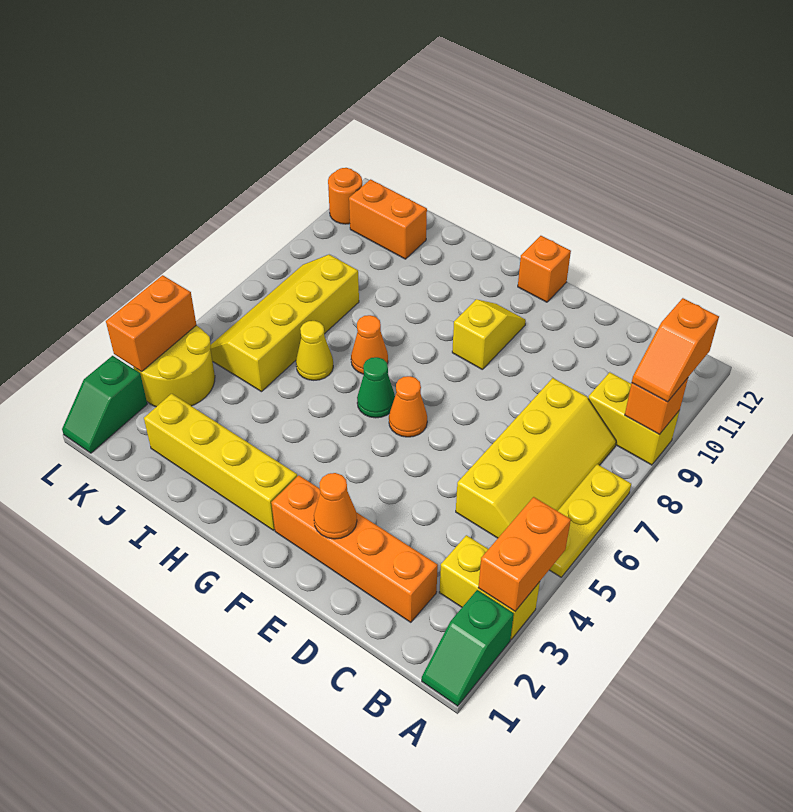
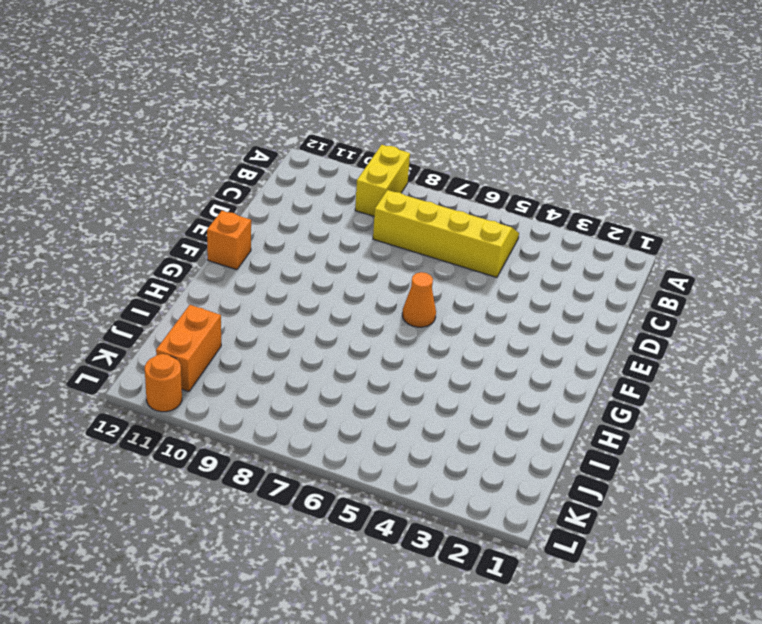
none -> green slope A1:A2 level 1 top 2
none -> yellow brick A3:B3 level 1
none -> yellow plate A5:A7 level 1

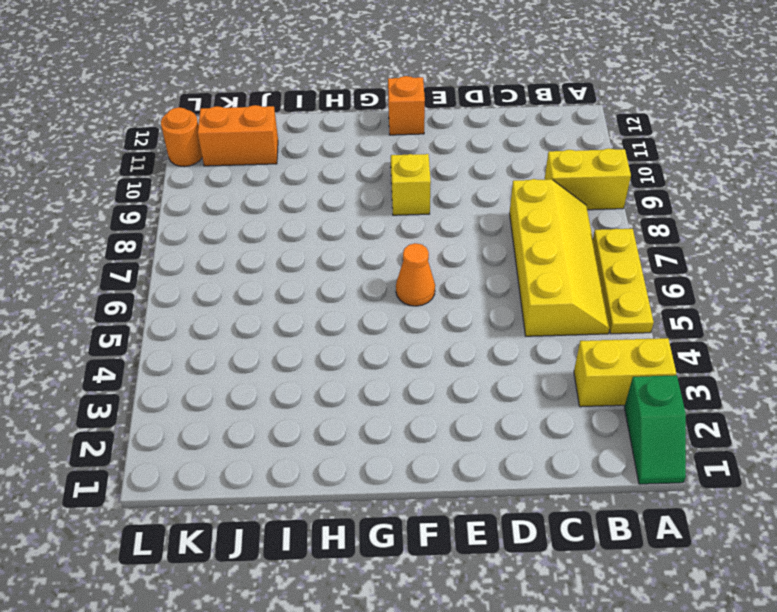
none -> orange brick C2:F2 level 1
none -> yellow brick G2:J2 level 1
none -> green cone G6 level 1

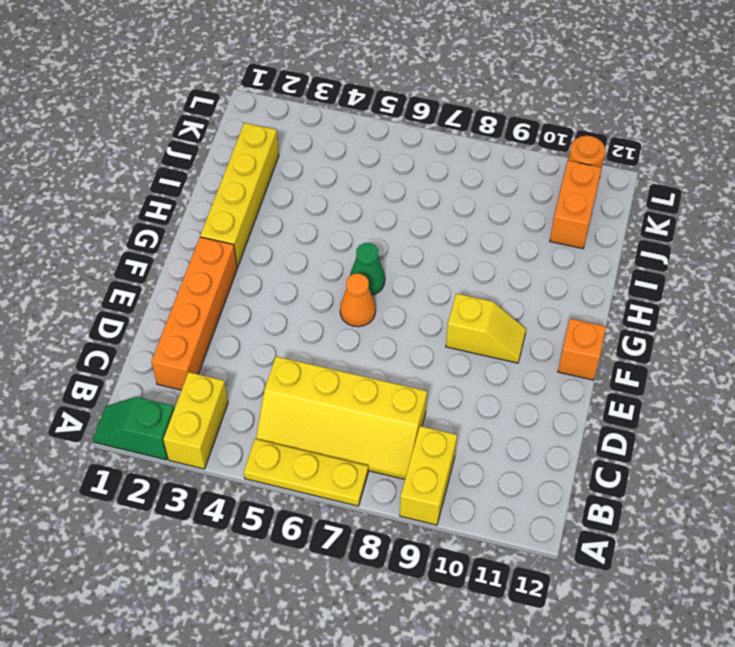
none -> orange cone H7 level 1
none -> yellow cone I6 level 1
none -> yellow slope J5:K8 level 1 top J

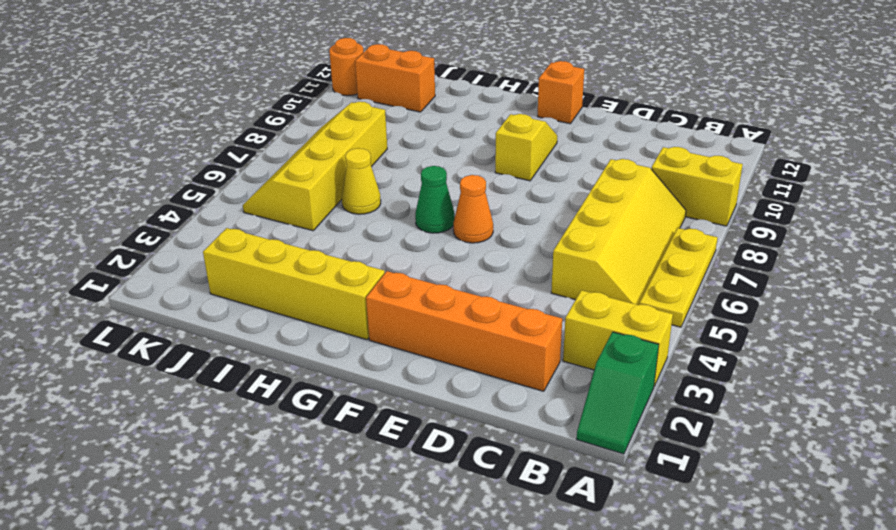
none -> orange cone H7 level 1
none -> yellow round brick K3:L4 level 1
none -> green slope L1:L2 level 1 top 2

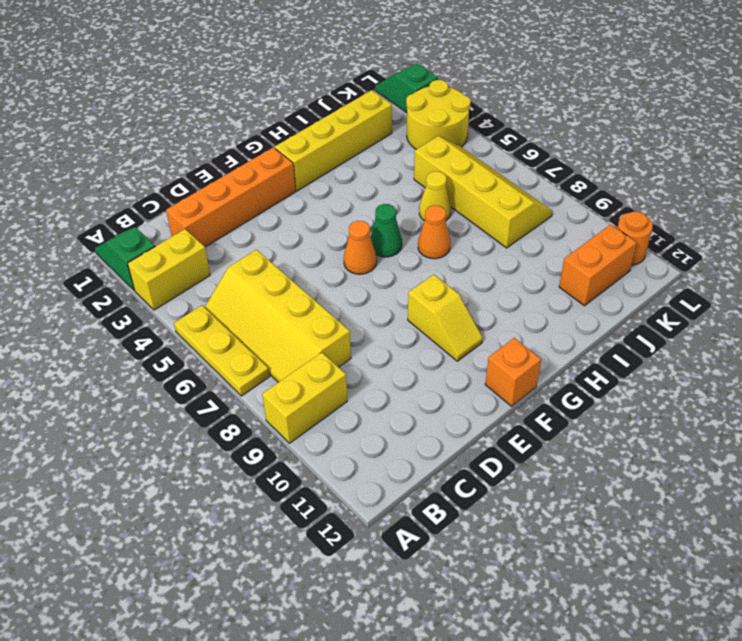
none -> orange brick A3:A4 level 2
none -> orange brick A9 level 2
none -> orange cone E2 level 2

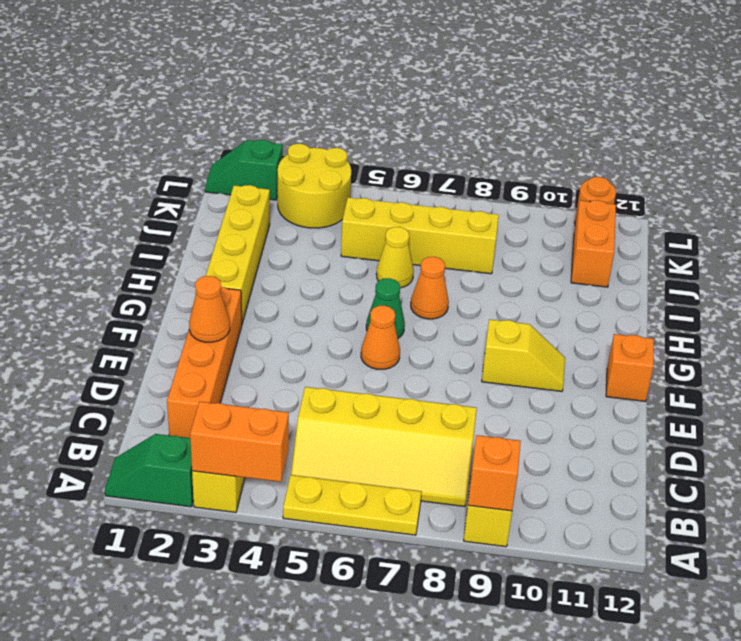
none -> orange brick L3:L4 level 2
none -> orange slope A9:A10 level 3 top 10

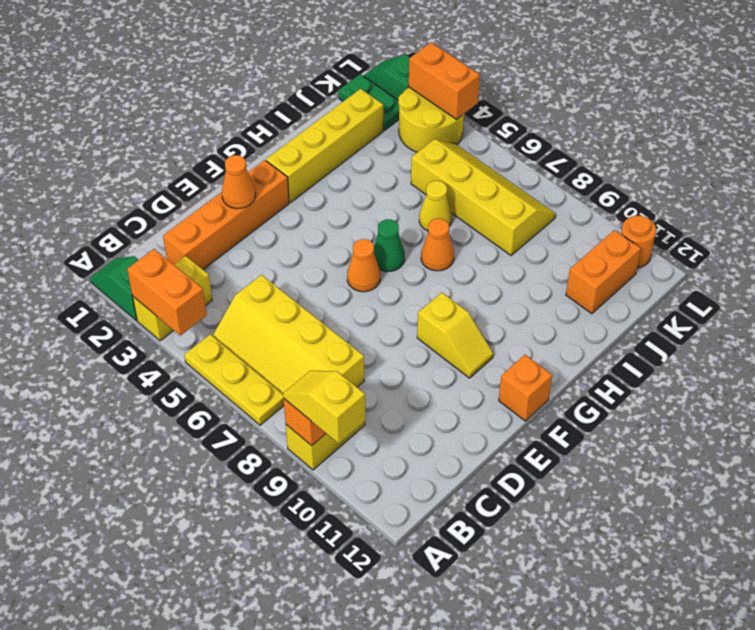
yellow slope A9:A10 level 3 top 10 -> orange slope A9:A10 level 3 top 10
green plate K1:K2 level 1 -> none

